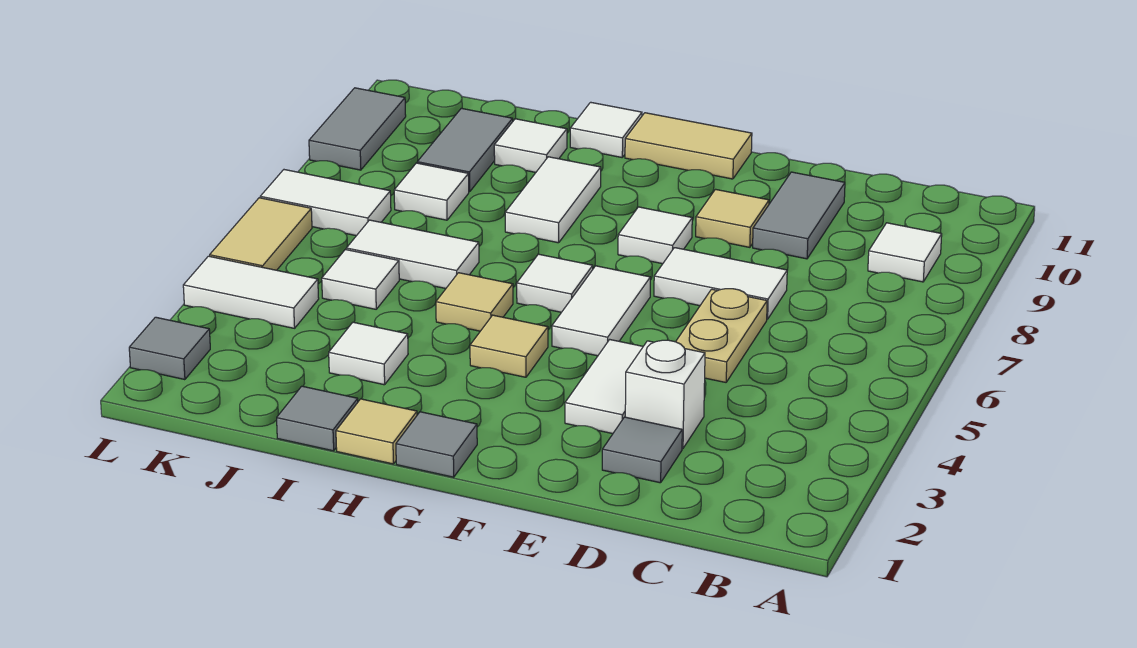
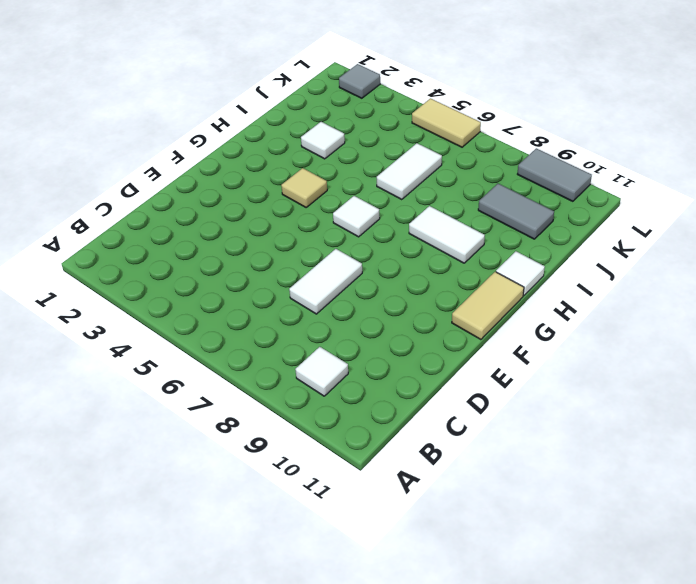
none -> grey tile D2 level 1
none -> white brick D3 level 1
none -> tan plate D5:D6 level 1
none -> grey tile D9:D10 level 1

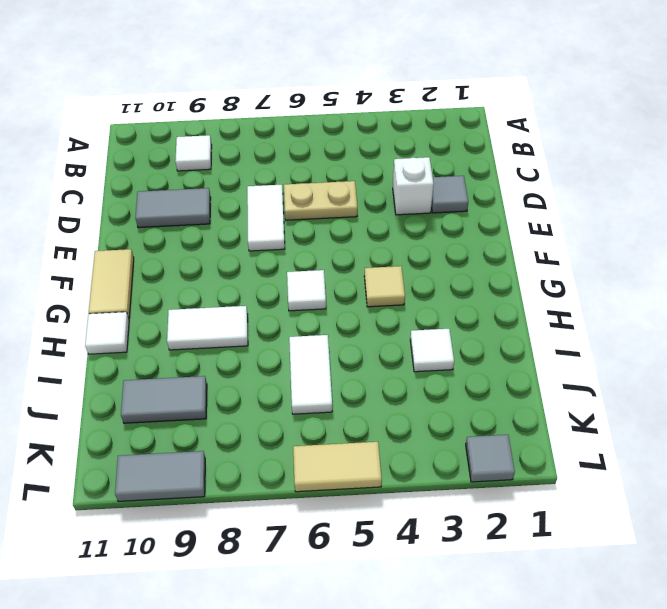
none -> white tile E3:E4 level 1
none -> tan tile E9 level 1
none -> white tile F5:F6 level 1
none -> white tile F8 level 1

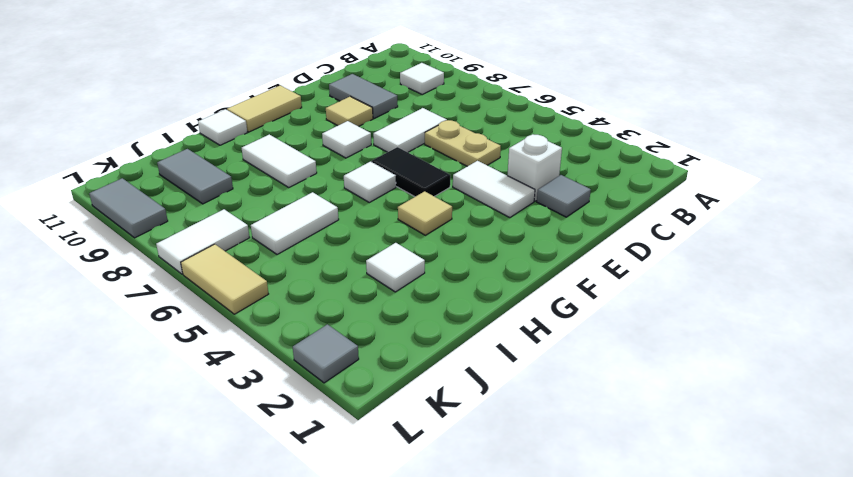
black tile F5:F6 level 1 -> white tile F5:F6 level 1
none -> grey tile G1 level 1
none -> tan tile H1 level 1
none -> tan tile H5 level 1
none -> grey tile I1 level 1

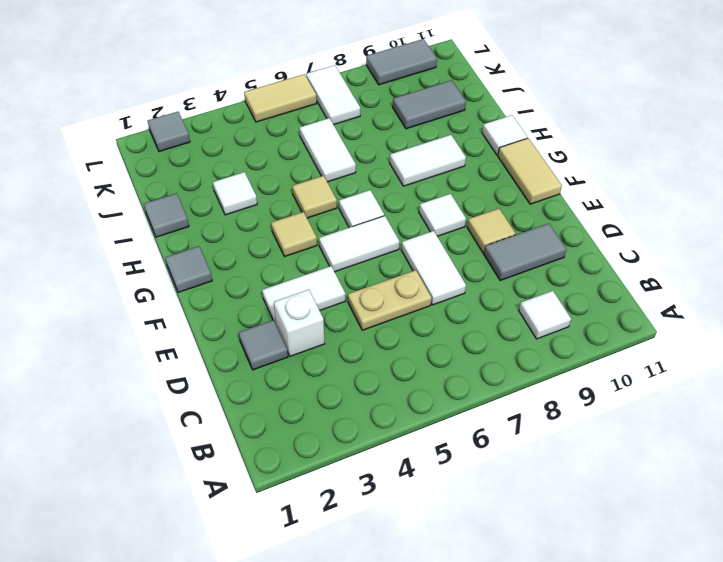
none -> tan tile H1 level 1
none -> white tile I10 level 1
none -> white tile J5 level 1
none -> white tile J8 level 1

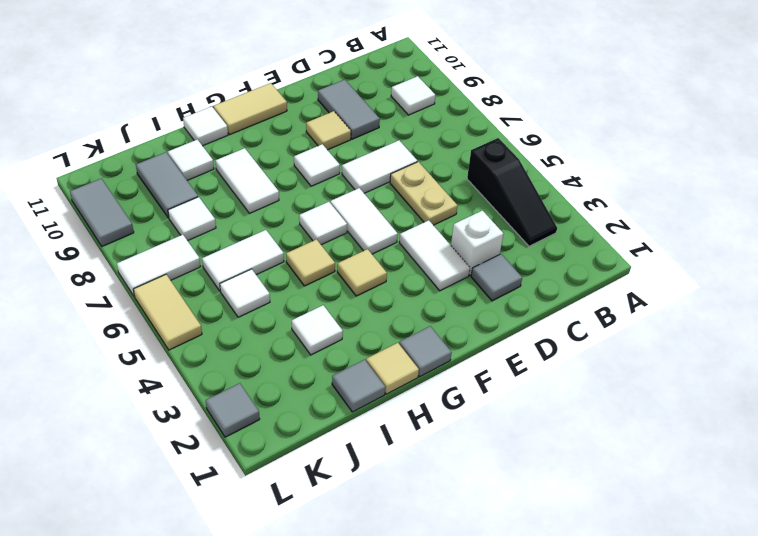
black slope B3:B5 level 1 top 5 -> none
none -> white tile K4:L4 level 1

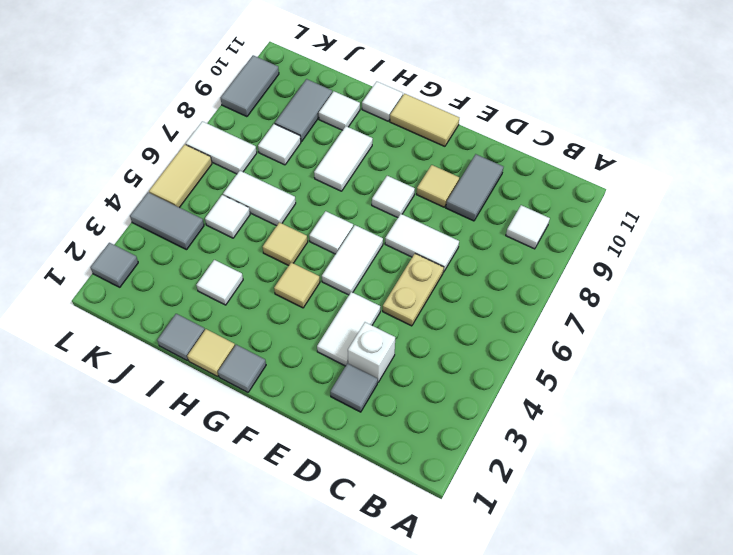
grey tile K4:L4 level 1 -> white tile K4:L4 level 1

